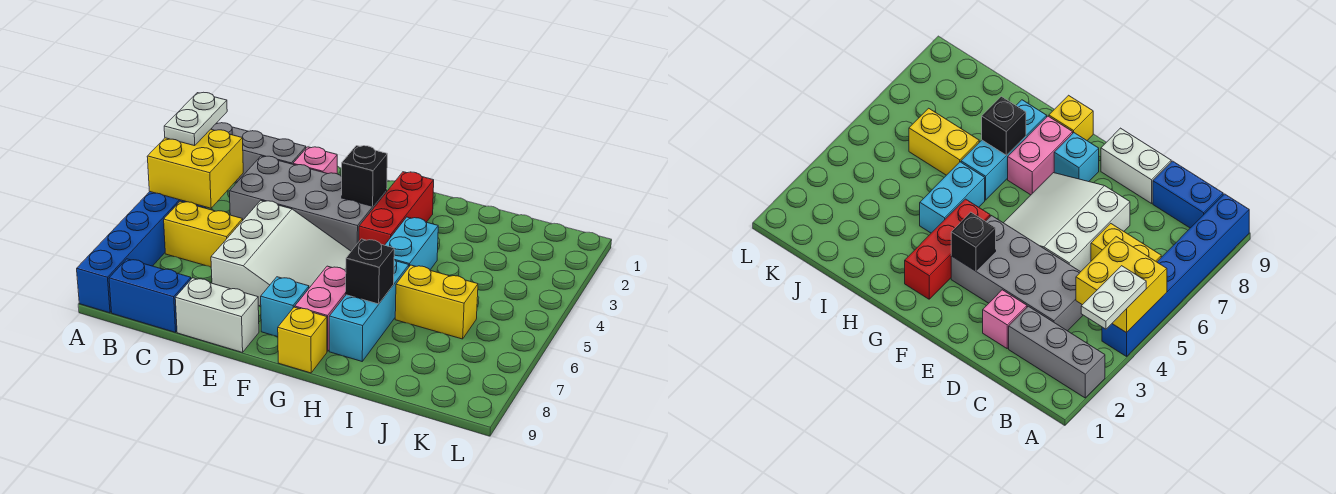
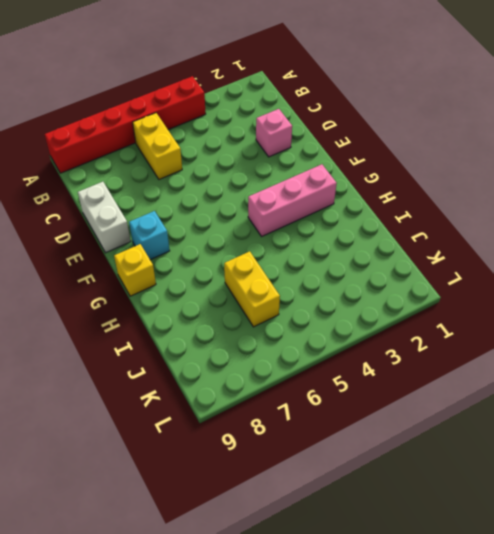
red brick A4:A9 level 1 -> blue brick A4:A9 level 1
pink brick G2:G4 level 1 -> red brick G2:G4 level 1
none -> grey brick A2:C2 level 1
none -> blue brick B9:C9 level 1
none -> grey brick C3:F4 level 1

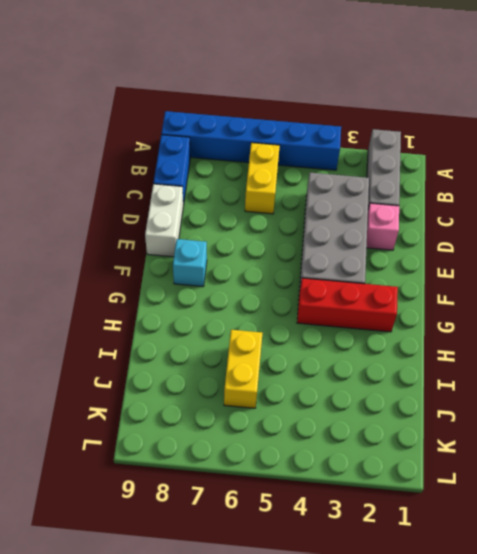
none -> white slope D5:F7 level 1 top D
none -> pink brick G7:G8 level 1
none -> yellow brick G9 level 1

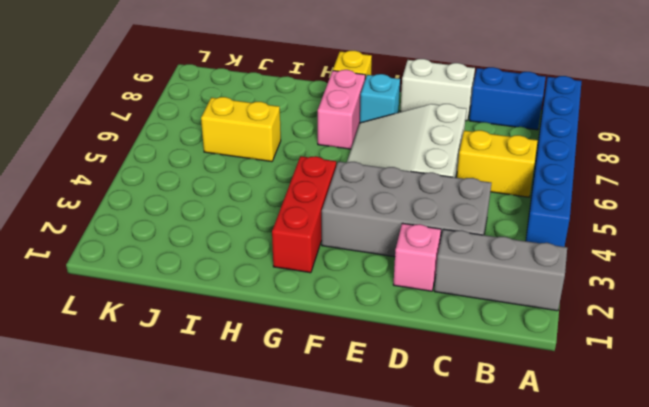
none -> cyan brick H4:H5 level 1
none -> cyan brick H6:H8 level 1
none -> yellow brick A4:B5 level 2

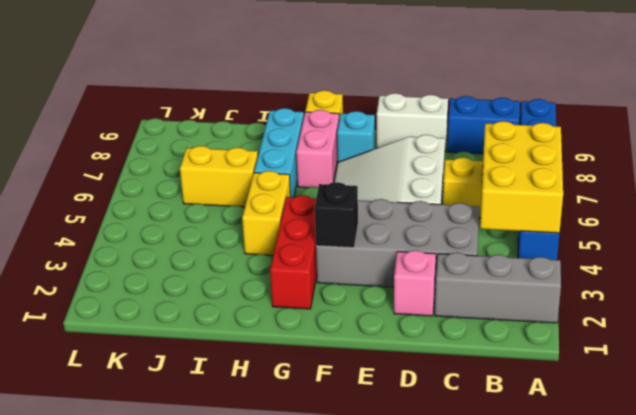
yellow brick A4:B6 level 2 -> yellow brick A4:B5 level 2
yellow brick H4:H5 level 1 -> cyan brick H4:H5 level 1
none -> black brick H7 level 2
none -> white plate A3:A4 level 3

